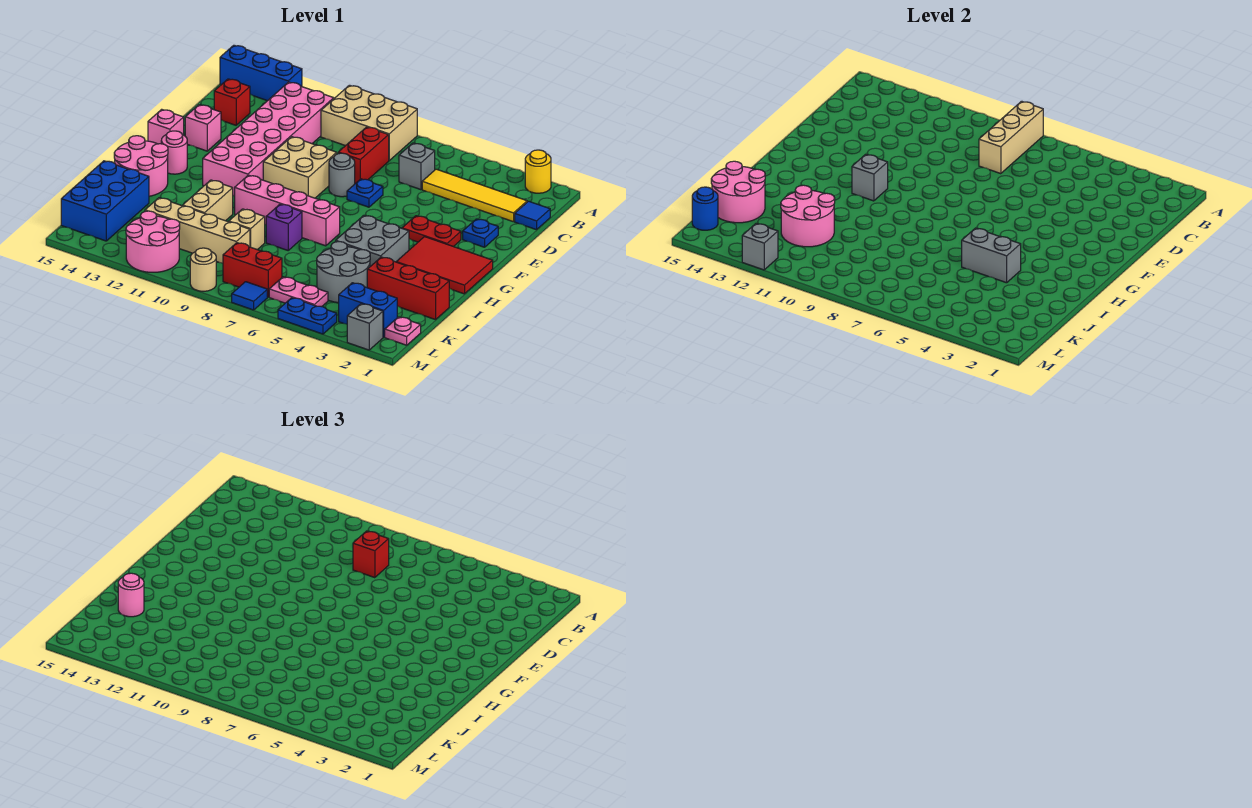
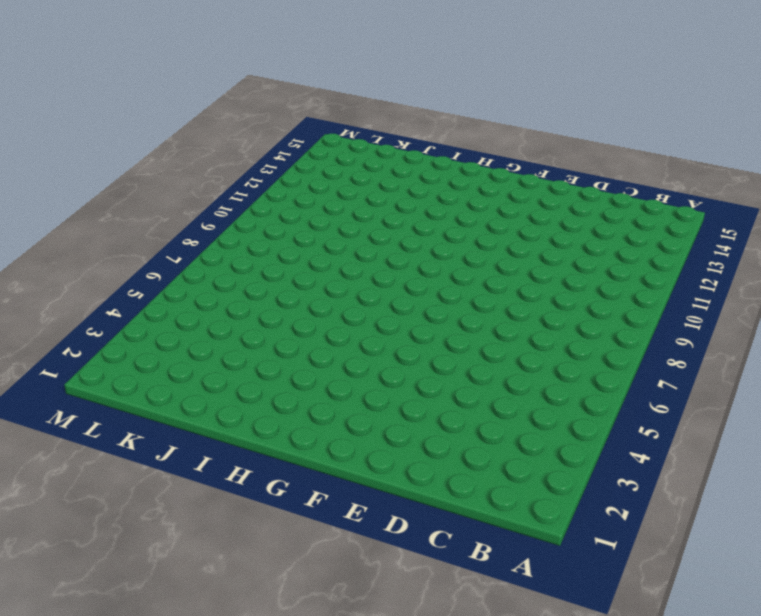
none -> yellow round brick A2 level 1
none -> tan brick A8:B10 level 1
none -> blue brick A13:A15 level 1
none -> pink brick B11:G12 level 1

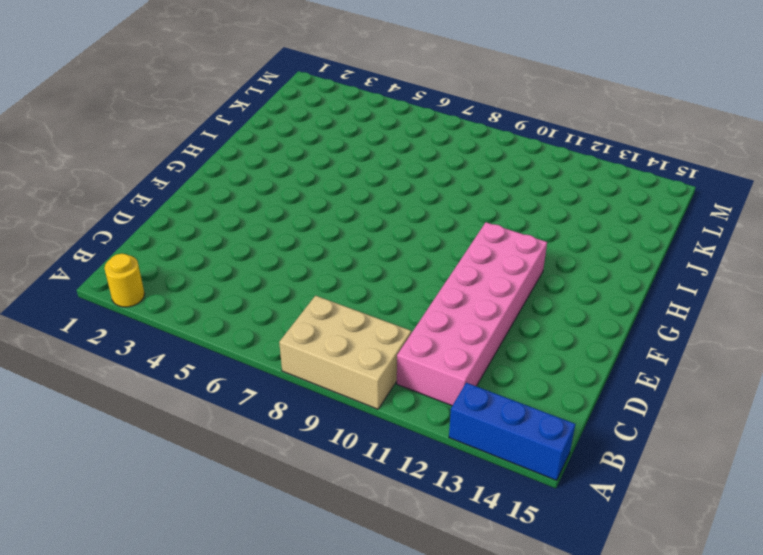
none -> blue tile C1 level 1
none -> yellow tile C2:C5 level 1
none -> grey brick C6 level 1
none -> red brick C8:D8 level 1

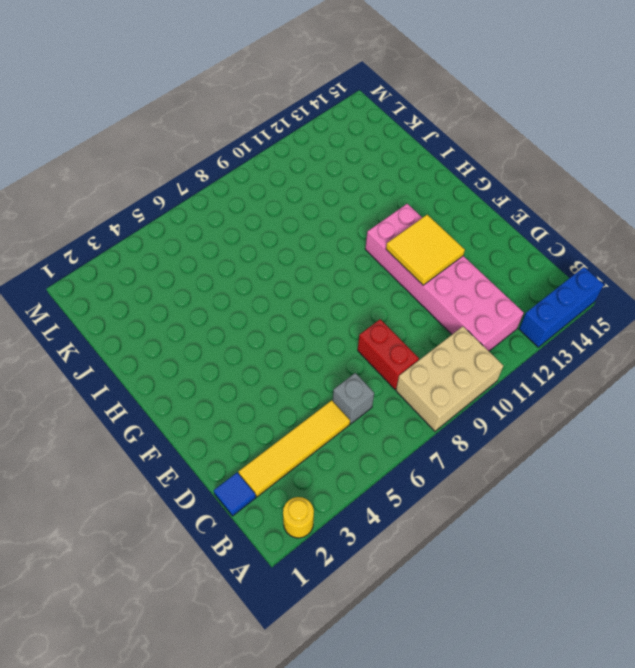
yellow tile E11:F12 level 2 -> none
none -> red brick C14 level 1
none -> blue plate E2 level 1
none -> blue plate E7 level 1
none -> grey round brick E8 level 1

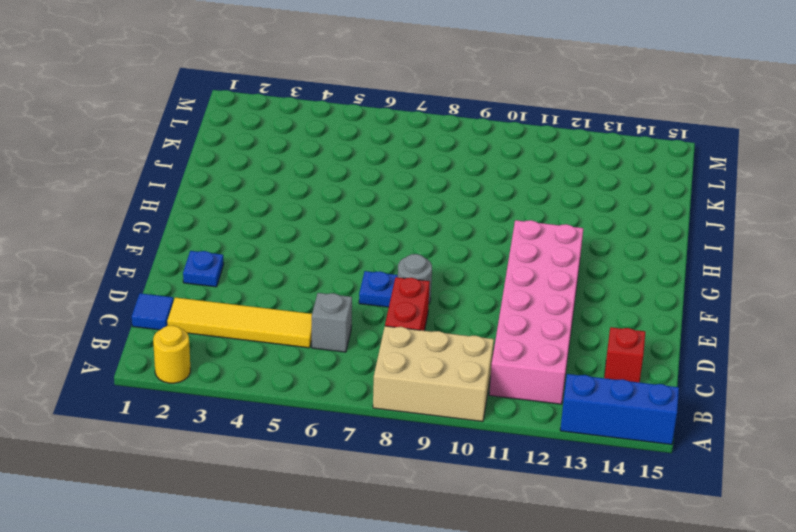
none -> tan brick E9:F10 level 1
none -> pink brick E14 level 1
none -> red plate F3:F4 level 1
none -> pink brick F15 level 1

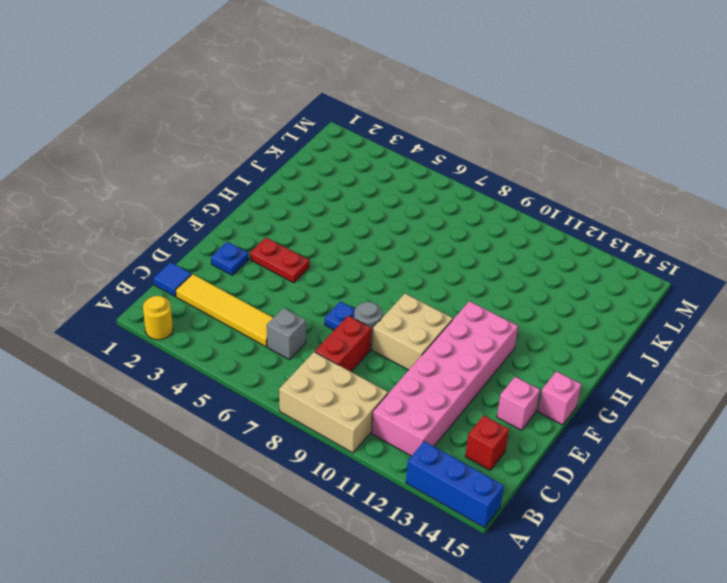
none -> red tile G1:H3 level 1
none -> pink round brick G14 level 1
none -> grey brick H4:I5 level 1
none -> pink brick H7:H10 level 1

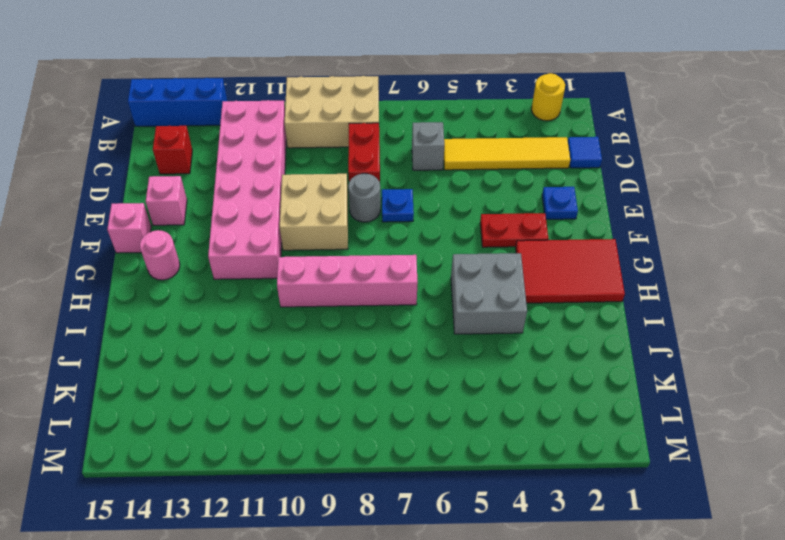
none -> pink round brick H14:I15 level 1
none -> purple brick I8 level 1
none -> tan brick I11:J11 level 1
none -> red brick J1:J3 level 1

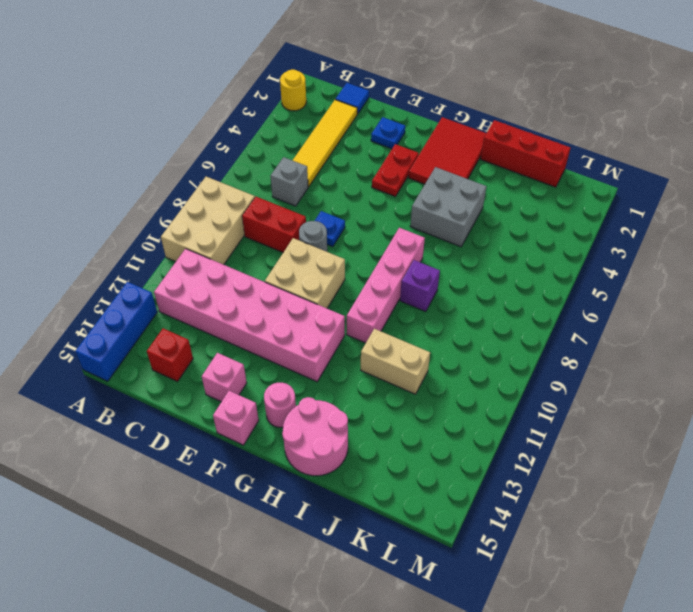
red brick I1:K1 level 1 -> red brick J1:J3 level 1
none -> grey round brick J4:K5 level 1
none -> tan brick J9 level 1
none -> blue brick J14:L15 level 1
none -> tan brick K9:K12 level 1

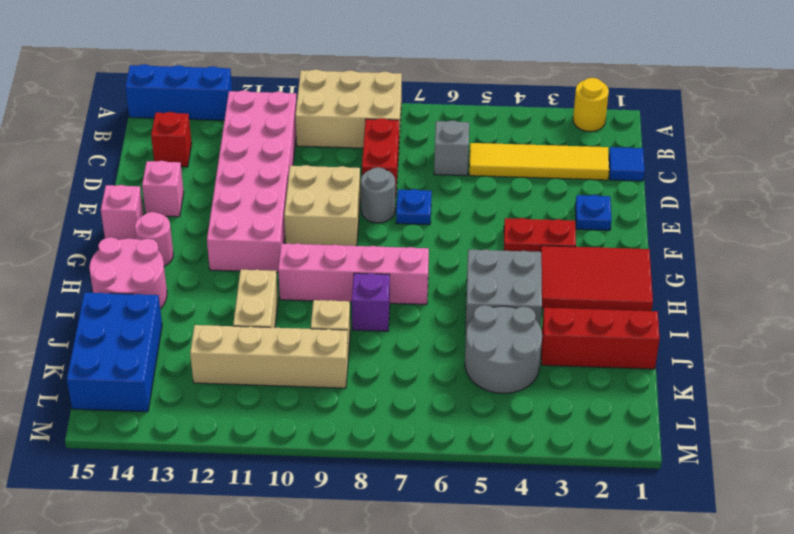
none -> pink plate L1 level 1
none -> blue brick L2:L3 level 1
none -> pink plate L5:L6 level 1
none -> red brick L7:L8 level 1

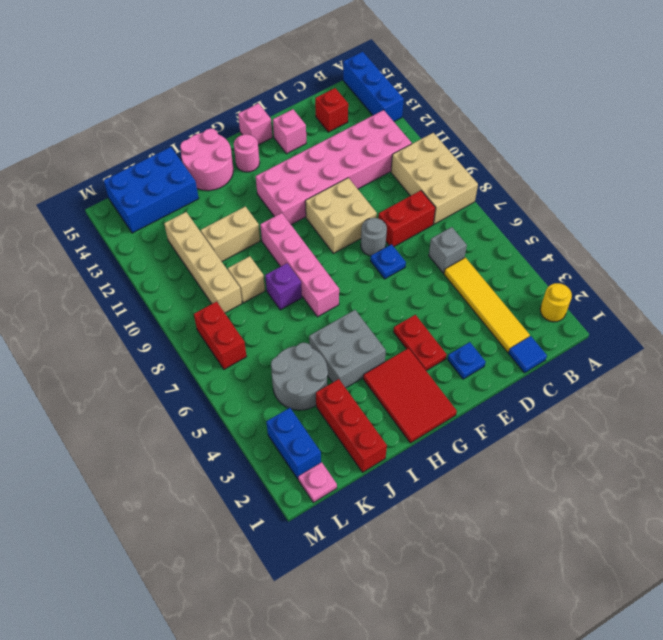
none -> pink plate L5:L6 level 1
none -> pink round brick L11:M12 level 1
none -> grey brick M2 level 1
none -> blue plate M4:M5 level 1

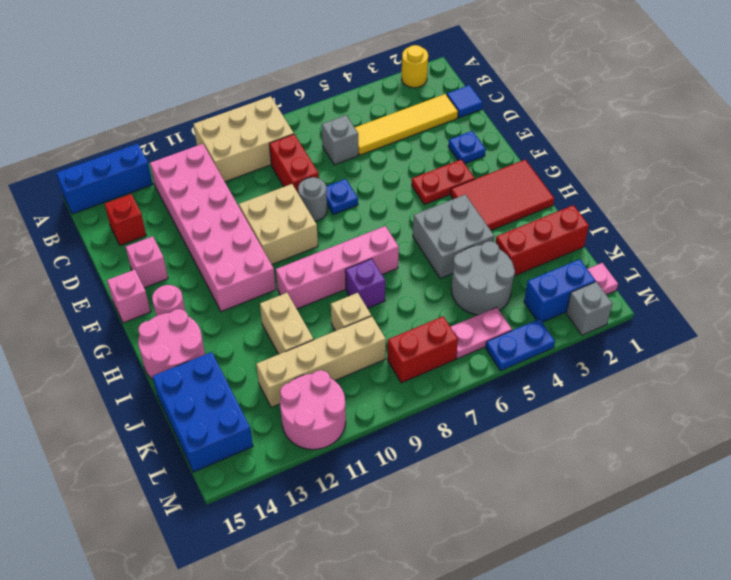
none -> blue tile M7 level 1
none -> tan round brick M9 level 1
none -> tan brick A8:C8 level 2
none -> grey brick G11 level 2

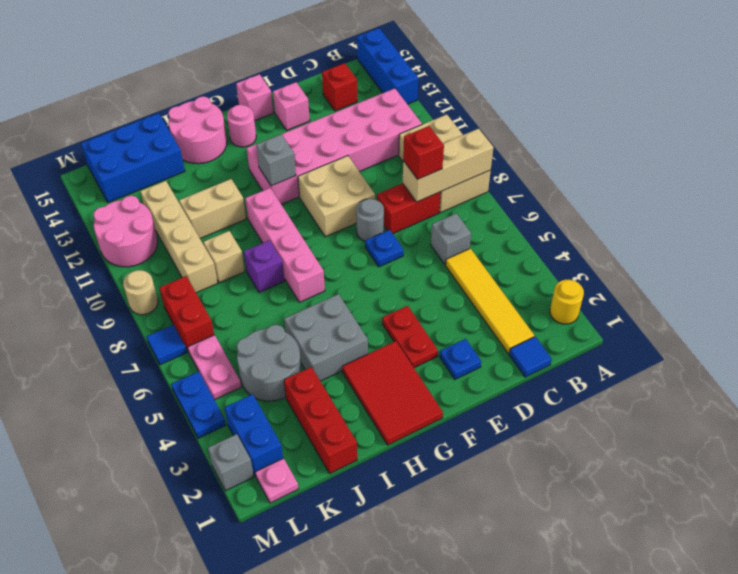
none -> grey brick I4:I5 level 2
none -> pink round brick J11:K12 level 2
none -> pink round brick J14:K15 level 2
none -> blue round brick L15 level 2

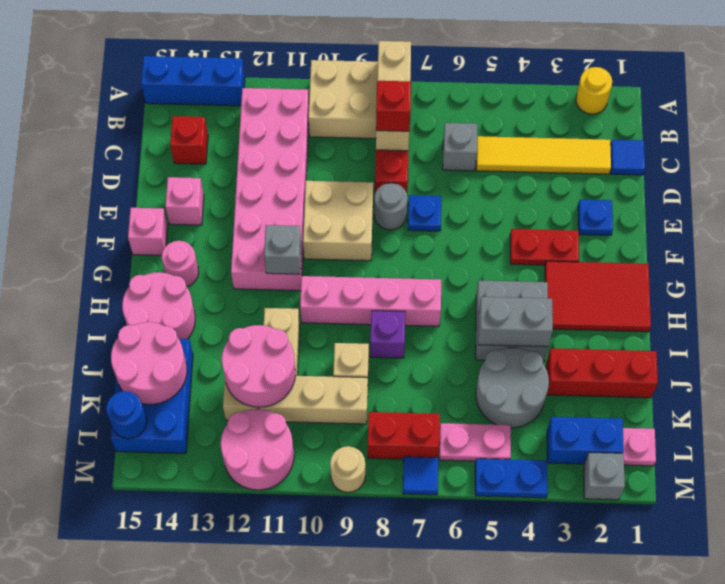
none -> grey brick M12 level 2
none -> pink round brick J14 level 3

